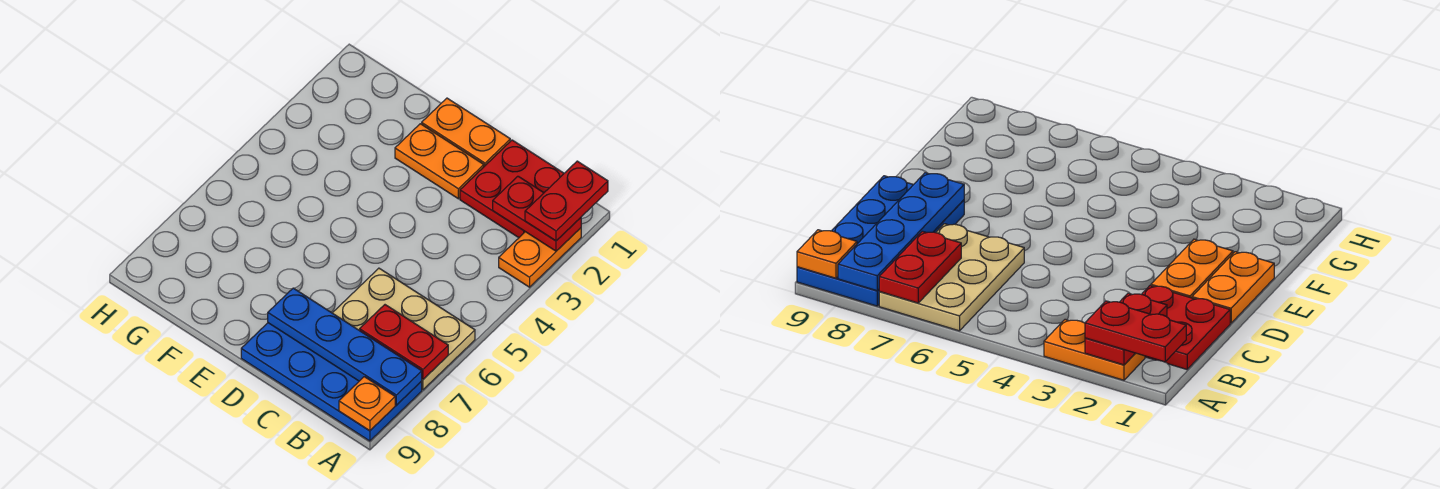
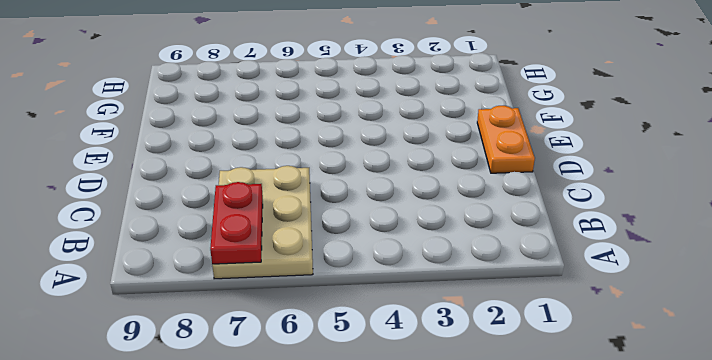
none -> orange plate A2:A3 level 1
none -> blue plate A8:D9 level 1

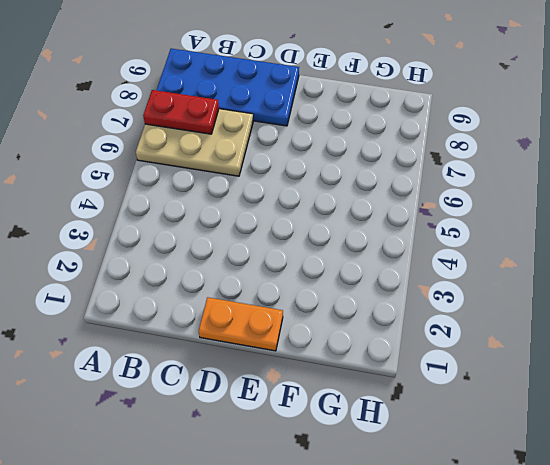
none -> orange plate A2:A3 level 1
none -> red plate B1:C2 level 1

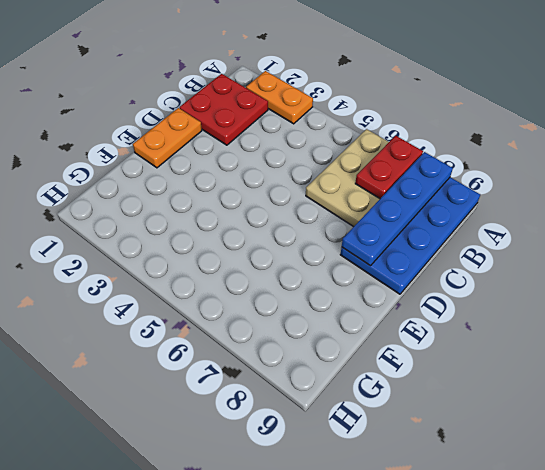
none -> orange plate D2:E2 level 1
none -> red plate A2:B2 level 2

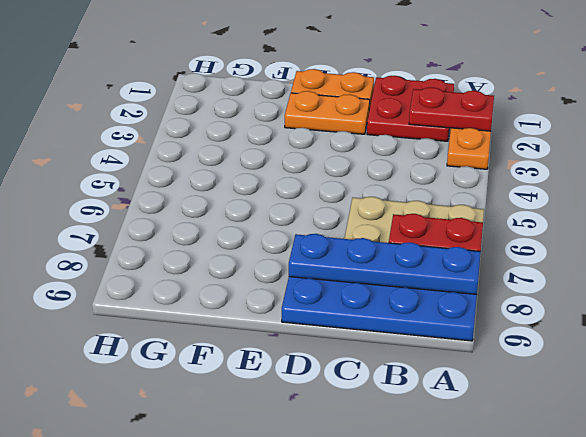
none -> orange plate A9 level 2
none -> red plate A1:A2 level 3

